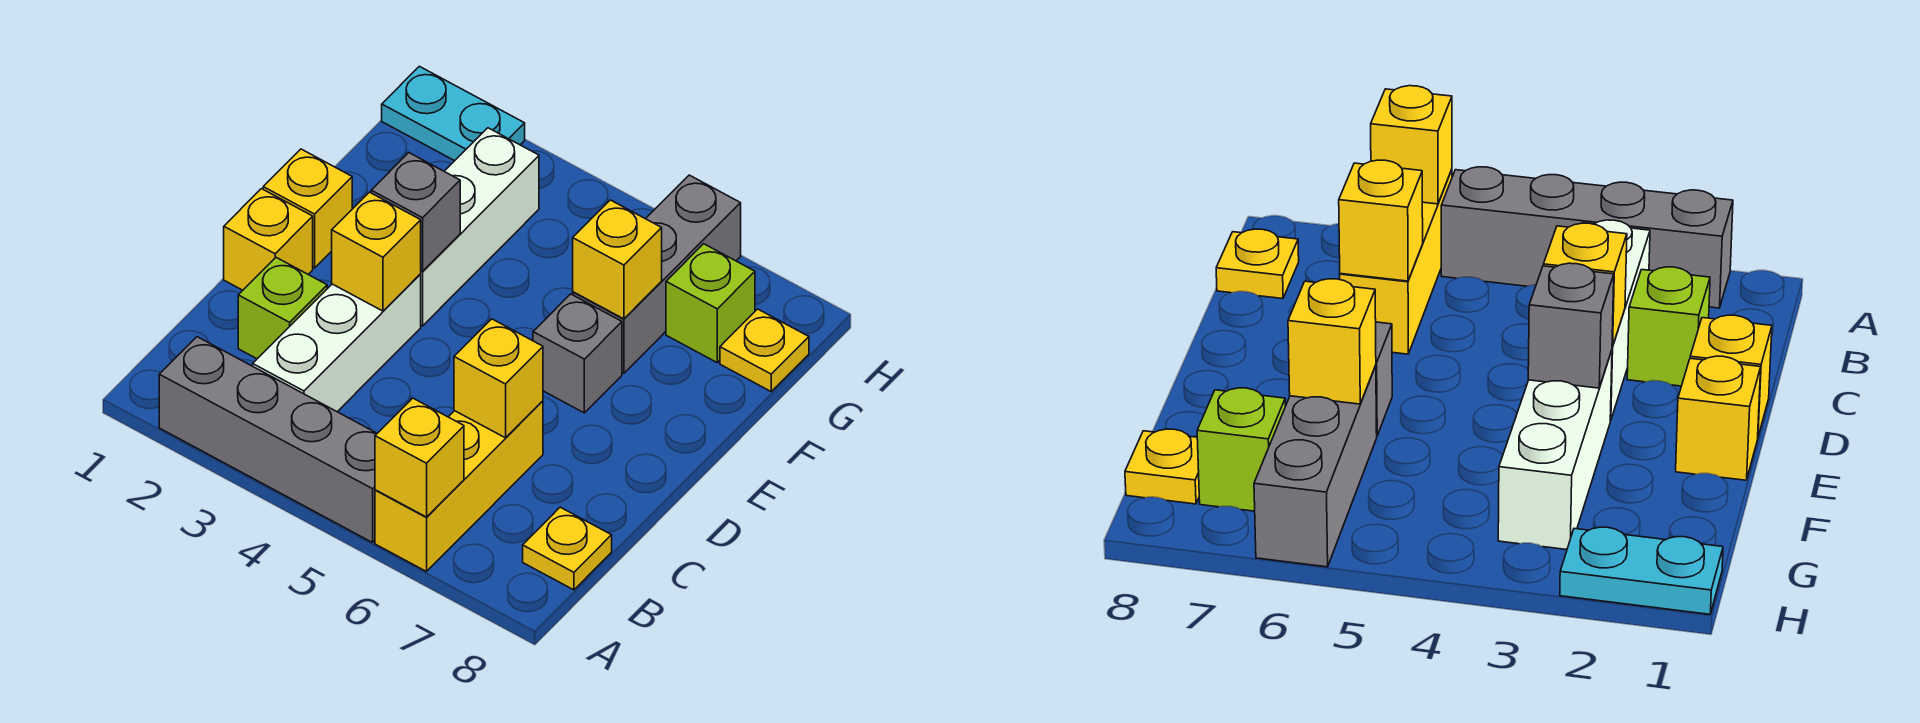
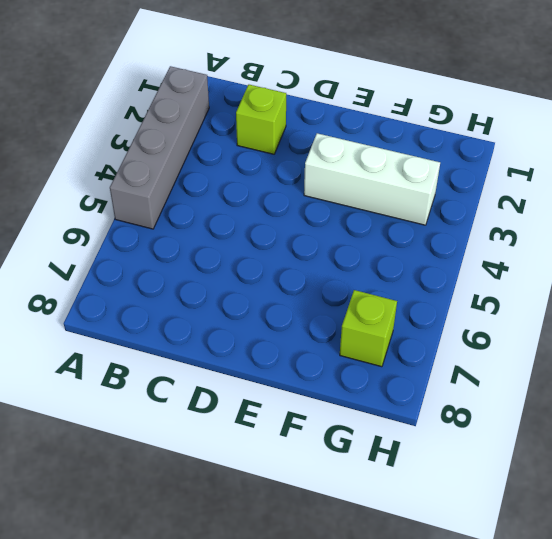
none -> yellow brick A6:C6 level 1
none -> white brick B3:D3 level 1
none -> yellow plate B8 level 1

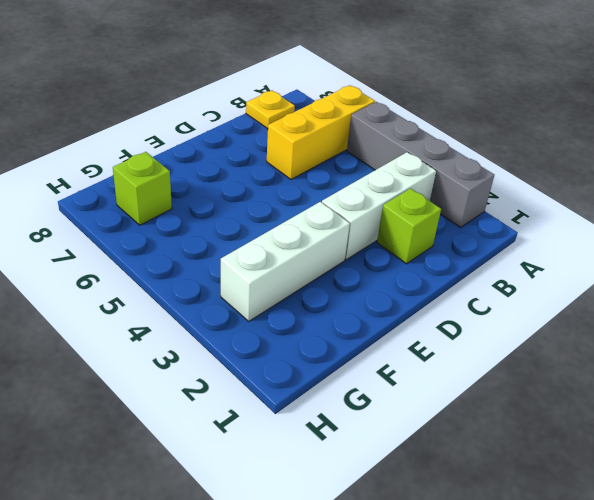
none -> yellow brick D1 level 1
none -> yellow brick E1 level 1
none -> grey brick E6 level 1

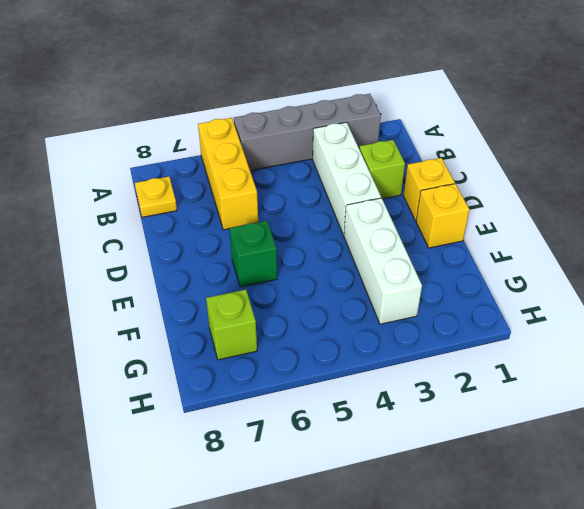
green brick E6 level 1 -> grey brick E6 level 1
none -> grey brick F6:H6 level 1
none -> yellow plate G8 level 1
none -> cyan plate H1:H2 level 1

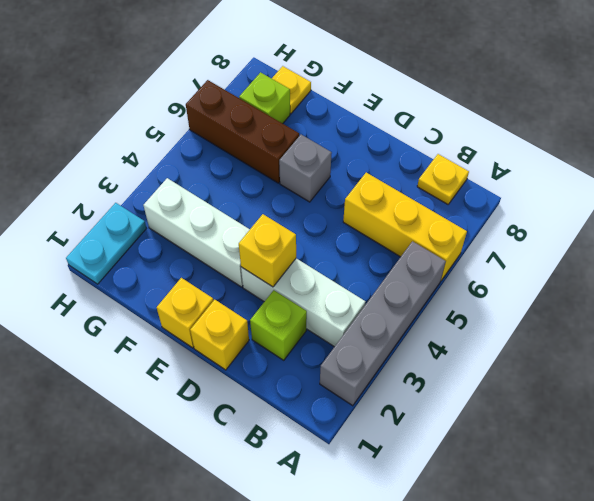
brown brick F6:H6 level 1 -> grey brick F6:H6 level 1
none -> yellow brick A6 level 2
none -> yellow brick C6 level 2
none -> grey brick E3 level 2

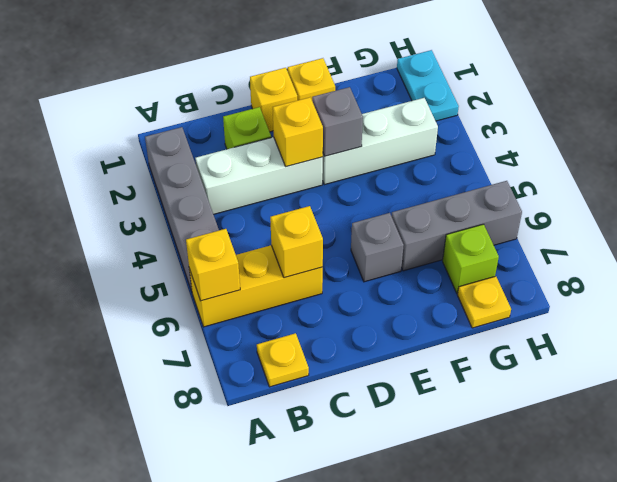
none -> yellow brick F6 level 2

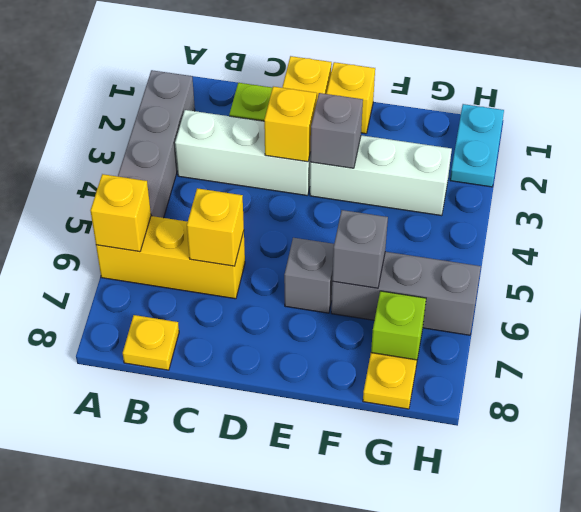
grey brick F6 level 2 -> yellow brick F6 level 2

